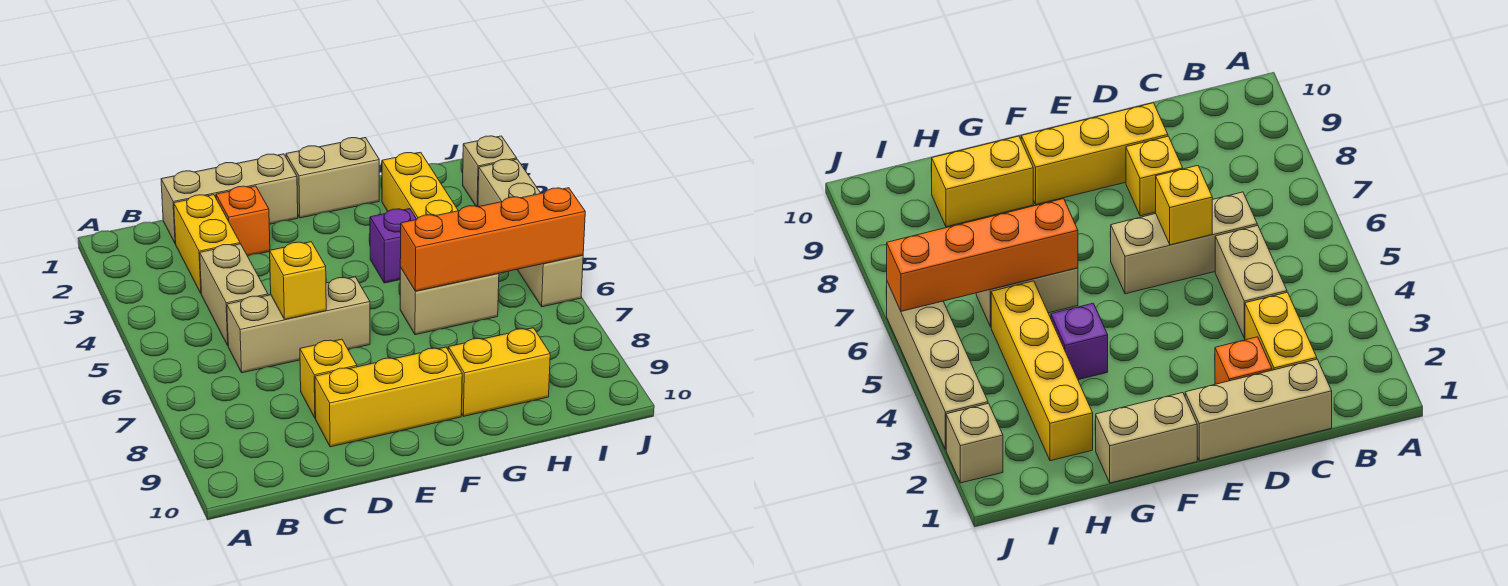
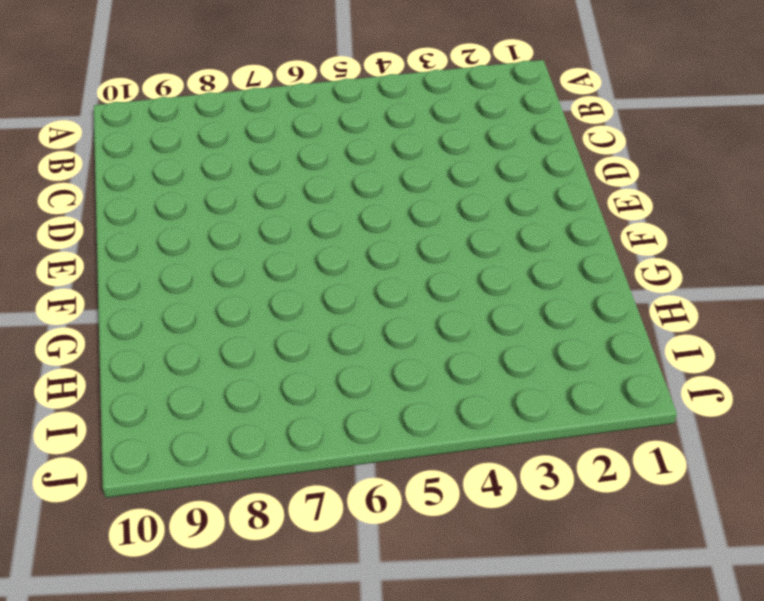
none -> tan brick C1:E1 level 1
none -> yellow brick C2:C3 level 1
none -> tan brick C4:C5 level 1

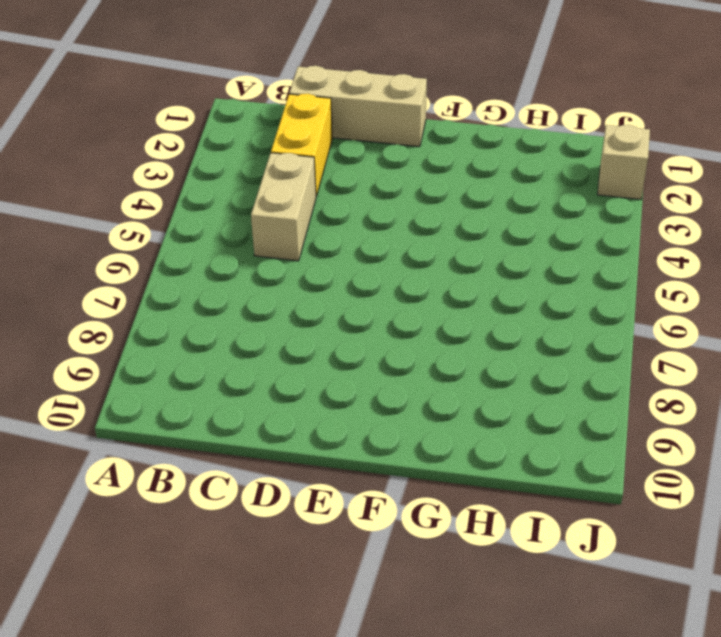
none -> tan brick C6:E6 level 1
none -> orange brick D2 level 1
none -> yellow brick D8 level 1

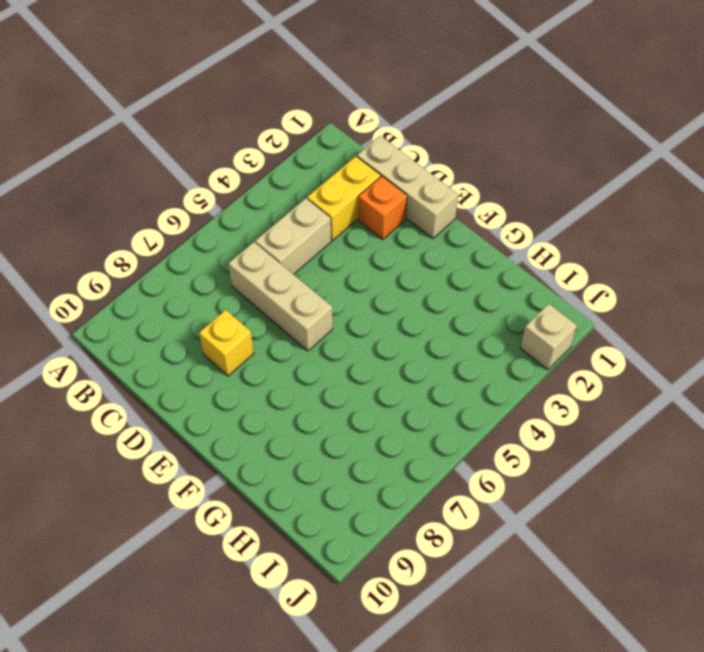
none -> yellow brick D9:F9 level 1
none -> tan brick F1:G1 level 1
none -> purple brick G4 level 1

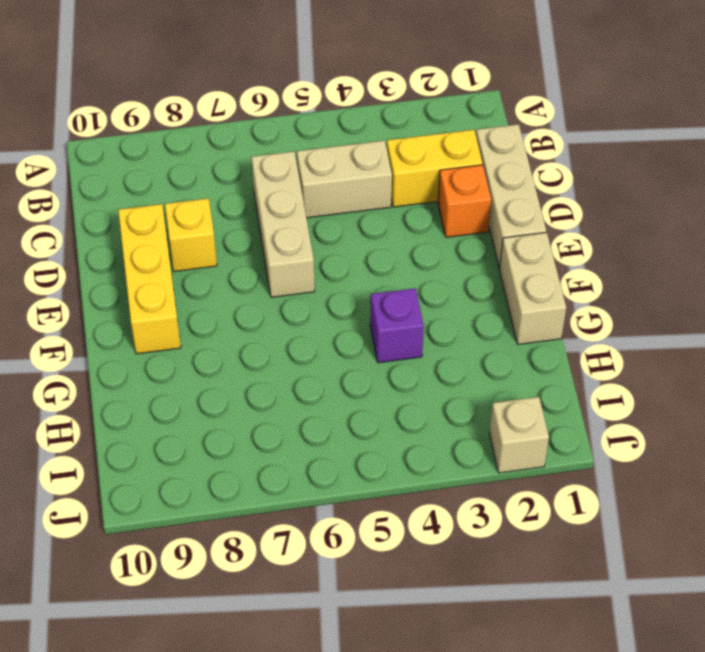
none -> tan brick G6:H6 level 1
none -> yellow brick G9:H9 level 1
none -> yellow brick H2:H5 level 1

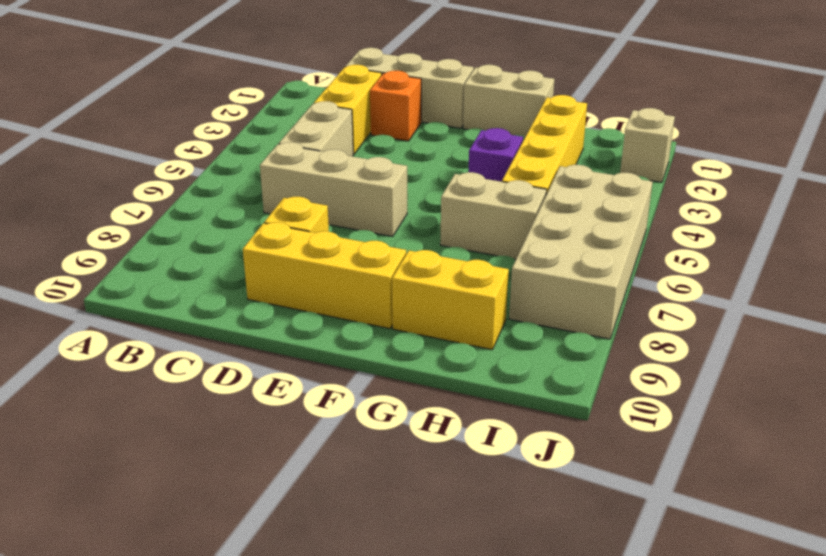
tan brick I5:J8 level 1 -> tan brick J3:J6 level 1
none -> yellow brick D6 level 2
none -> orange brick G6:J6 level 2

